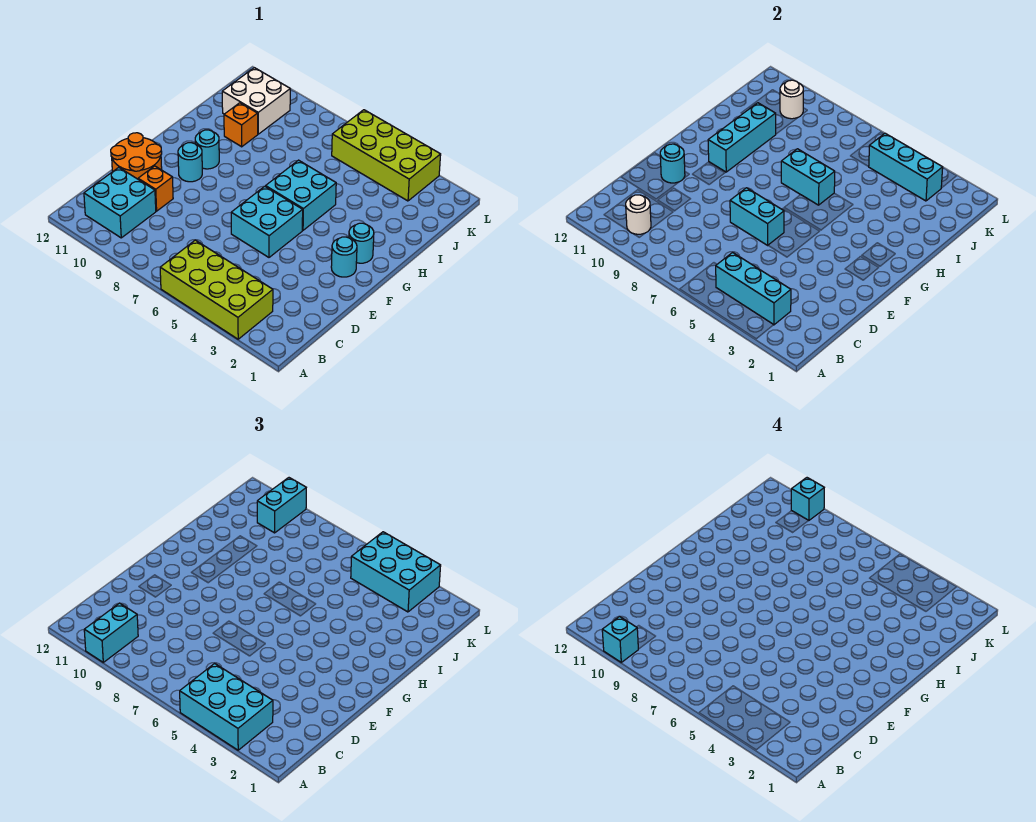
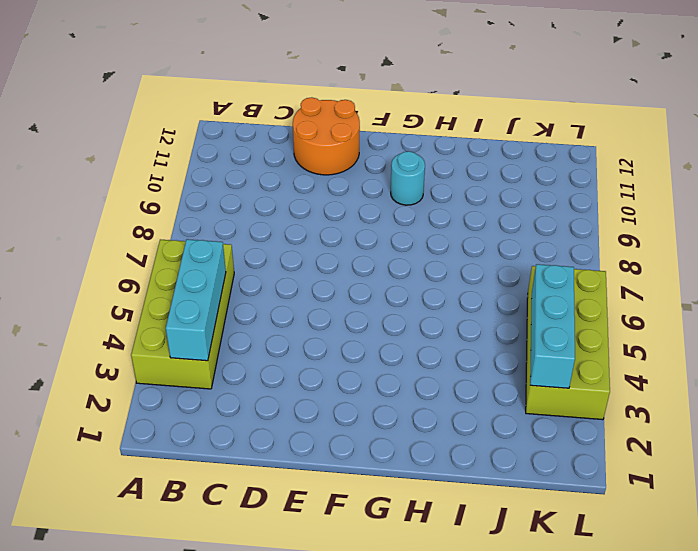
none -> cyan brick B10:C11 level 1
none -> orange brick D10 level 1
none -> cyan brick E5:F6 level 1

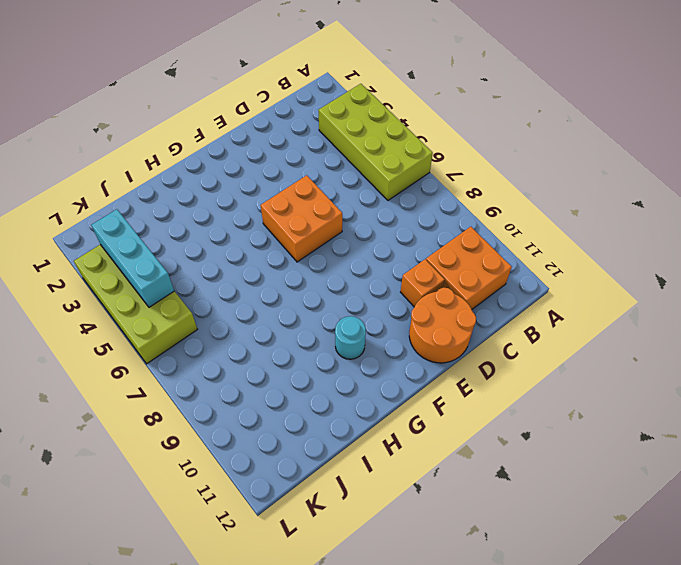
orange brick B10:C11 level 1 -> cyan brick B10:C11 level 1
orange brick E5:F6 level 1 -> cyan brick E5:F6 level 1
none -> cyan round brick F2 level 1
none -> cyan round brick F10 level 1
none -> cyan round brick G2 level 1

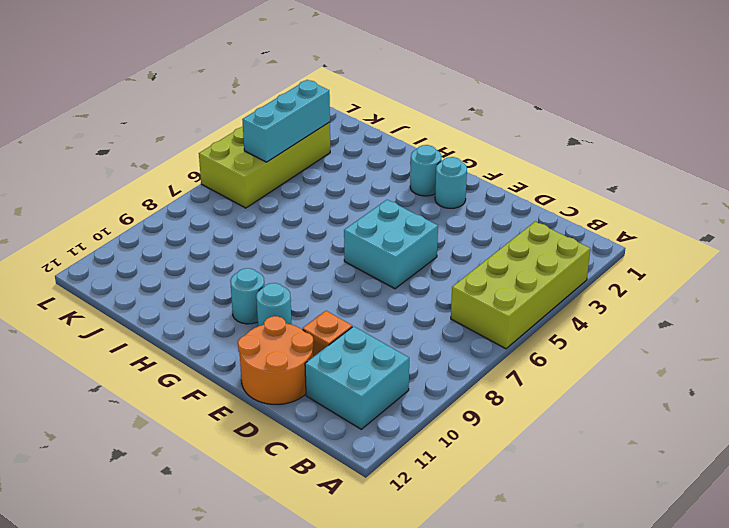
none -> cyan brick G5:H6 level 1
none -> orange brick I10 level 1
none -> white brick J10:K11 level 1

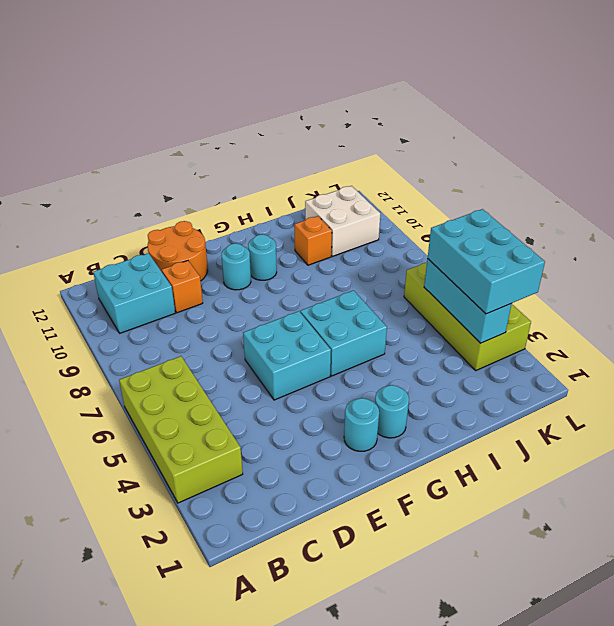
none -> cyan brick B3:B5 level 2
none -> white round brick B10 level 2
none -> cyan brick E6:E7 level 2

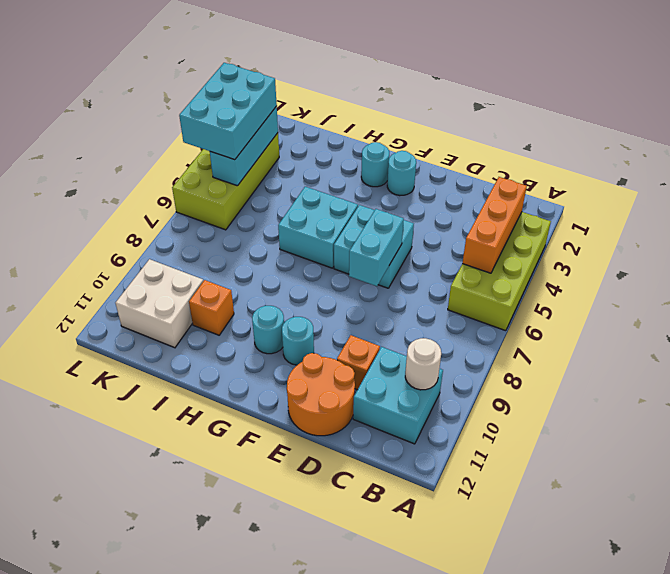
orange brick B3:B5 level 2 -> cyan brick B3:B5 level 2
none -> cyan round brick E11 level 2
none -> cyan brick G10:I10 level 2
none -> cyan brick H6:H7 level 2

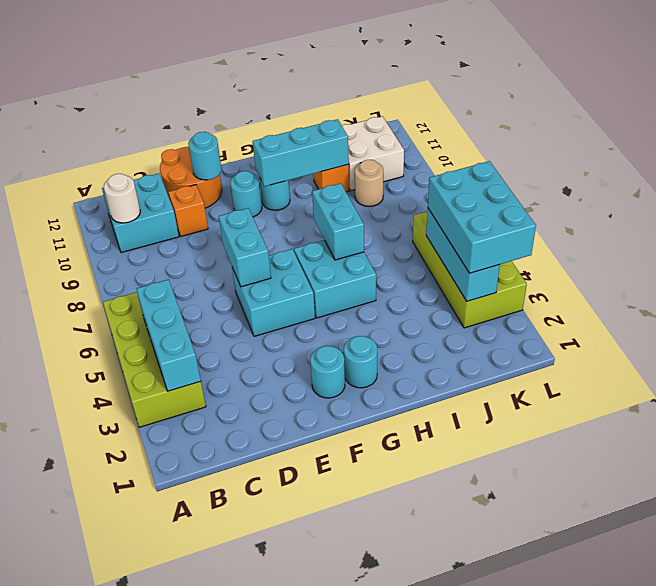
tan round brick J9 level 1 -> none
none -> white round brick K10 level 2
none -> cyan brick A3:B5 level 3
none -> cyan brick A10:B10 level 3

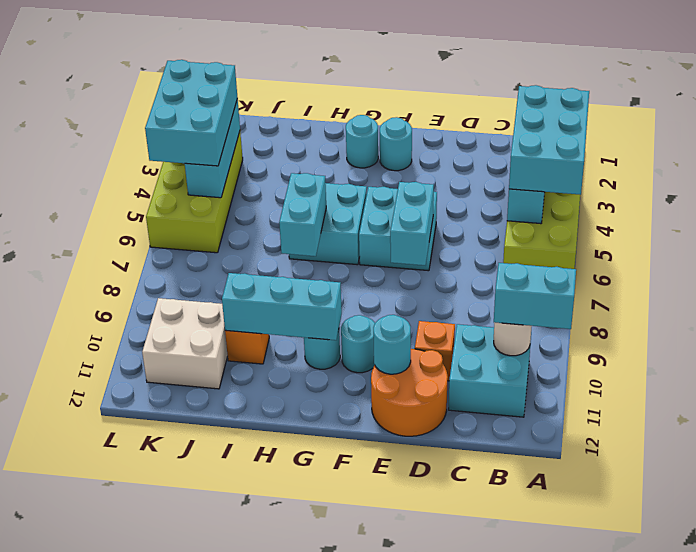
none -> white round brick K10 level 2
none -> cyan brick K10:L10 level 3
none -> cyan brick A10 level 4

